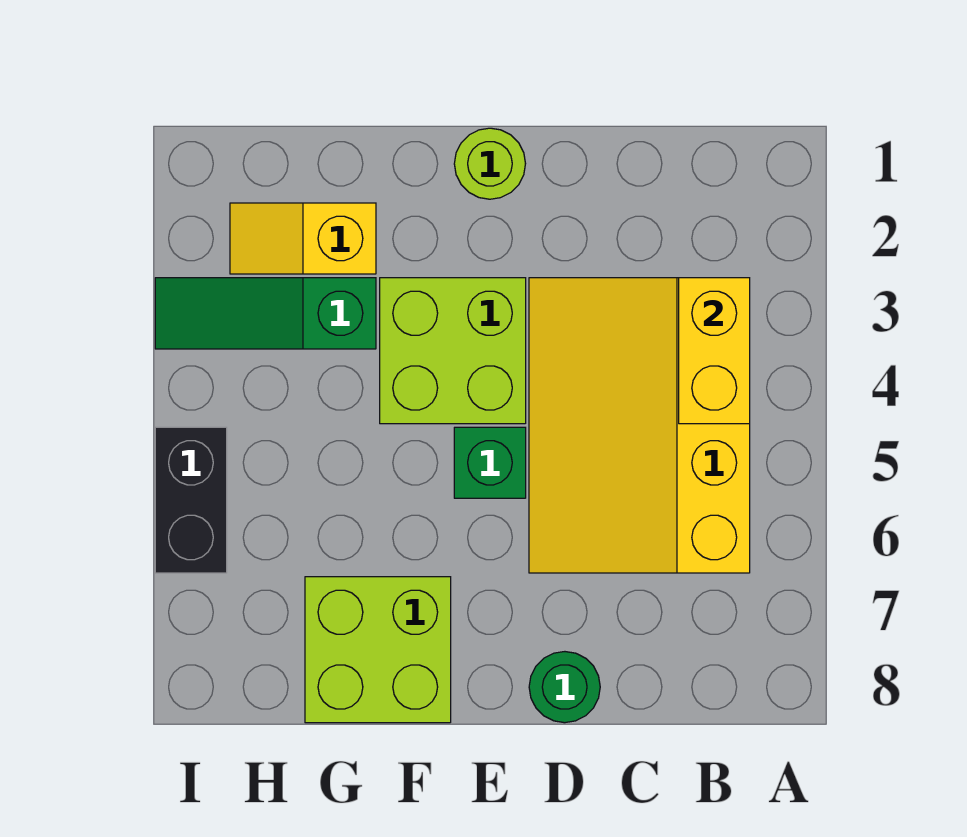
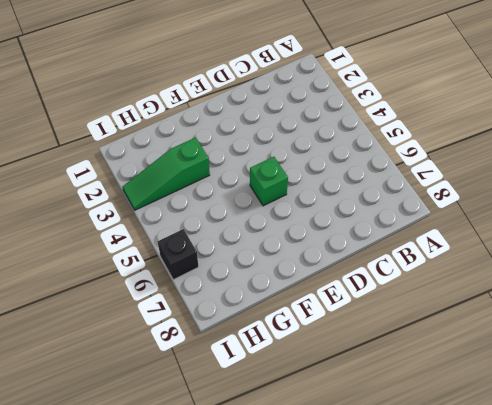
black brick I6 level 1 -> black brick I5:I6 level 1
none -> yellow slope B3:D6 level 1 top B
none -> green round brick D8 level 1

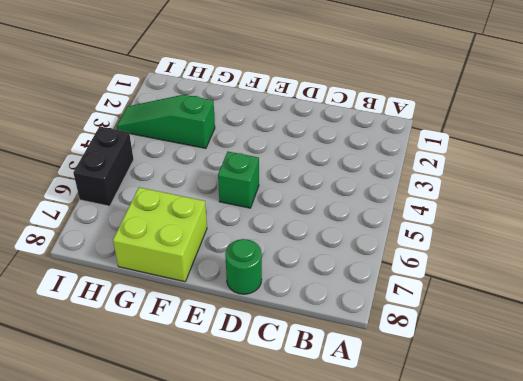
none -> yellow slope B3:D6 level 1 top B
none -> lime round brick E1 level 1

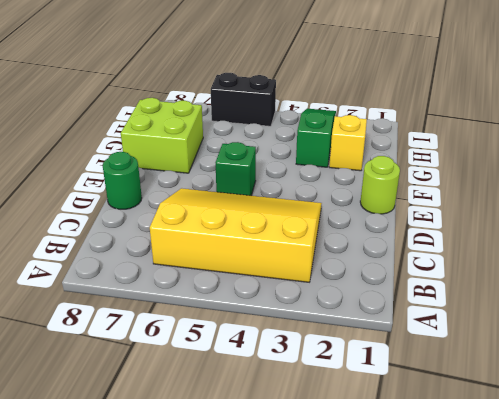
none -> lime brick E3:F4 level 1
none -> yellow brick B3:B4 level 2

